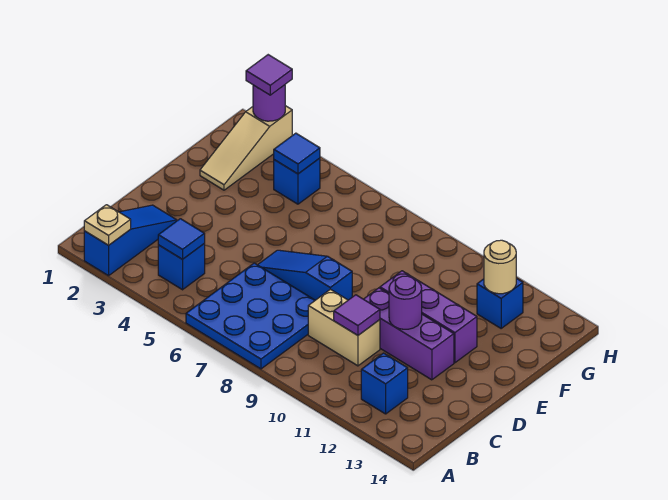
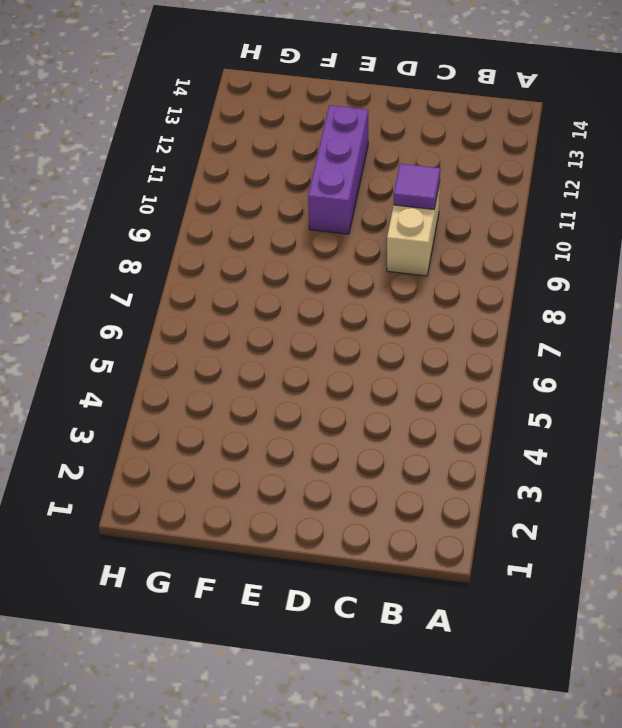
none -> blue slope A2:C2 level 1 top A
none -> blue plate A6:C8 level 1
none -> blue brick B4 level 1

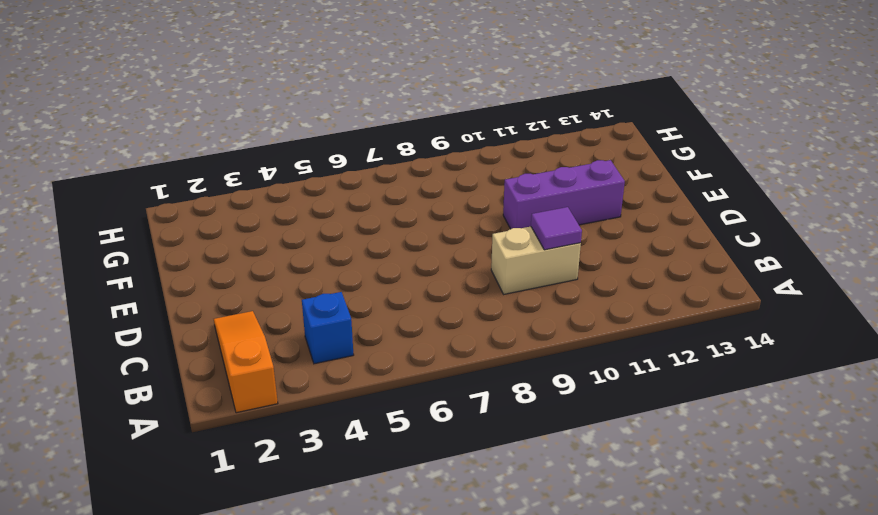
orange slope A2:C2 level 1 top A -> blue slope A2:C2 level 1 top A
none -> blue plate A6:C8 level 1
none -> blue brick B12 level 1
none -> blue slope D6:D8 level 1 top 8

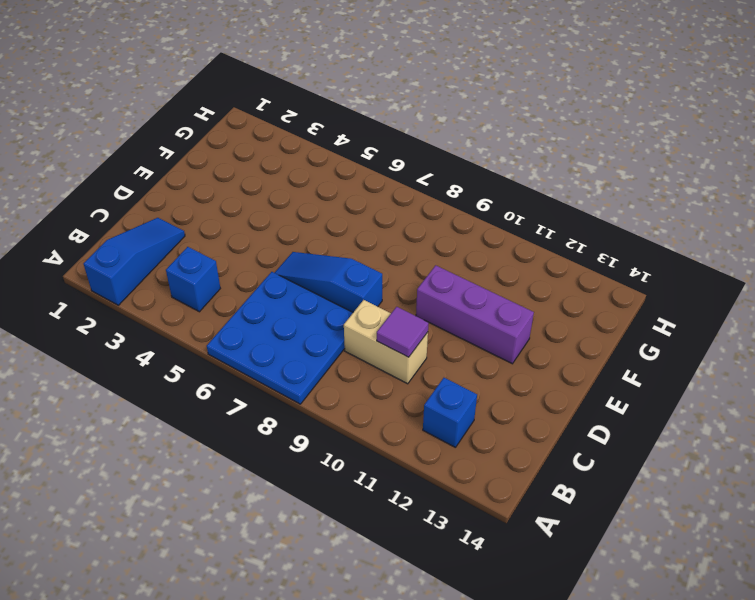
none -> purple brick D10:D12 level 1
none -> tan slope F2:H2 level 1 top H
none -> blue brick G4 level 1

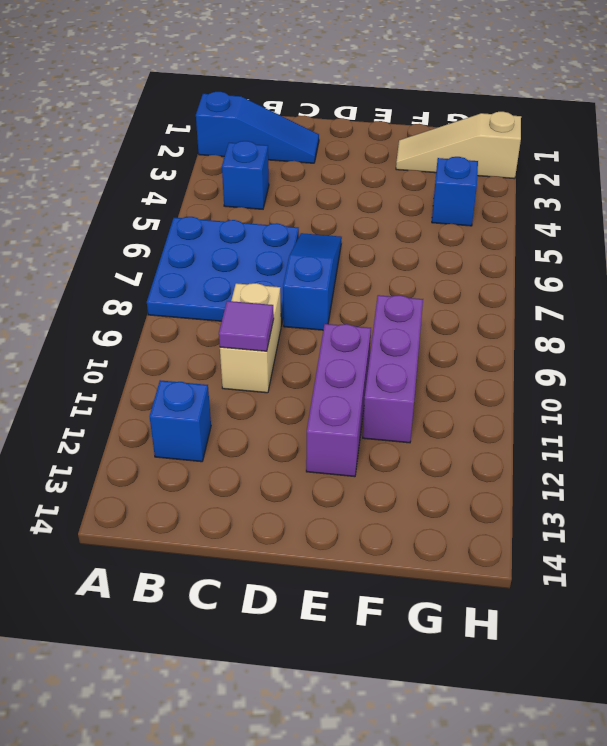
purple brick F9:F11 level 1 -> purple brick D10:D12 level 1
none -> blue brick G12 level 1
none -> tan plate A2 level 2
none -> blue tile B4 level 2

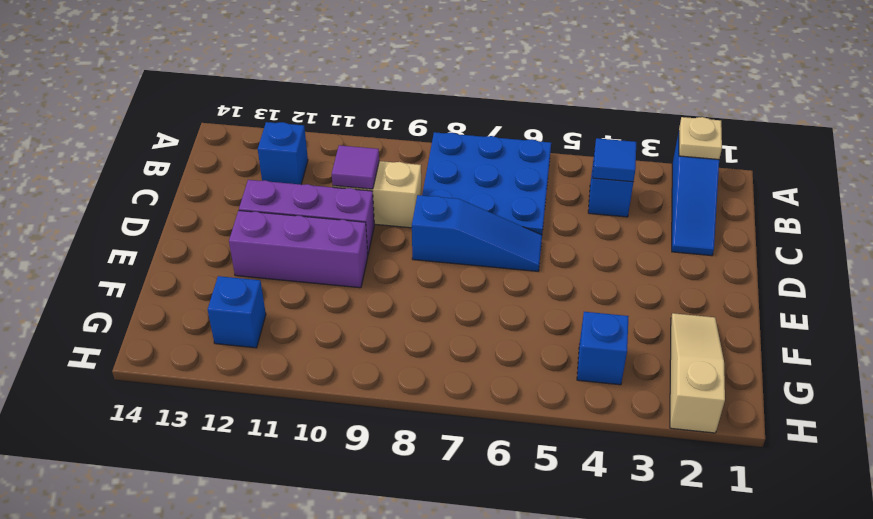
none -> purple round brick D11 level 2
none -> blue tile G4 level 2
none -> tan round brick G12 level 2

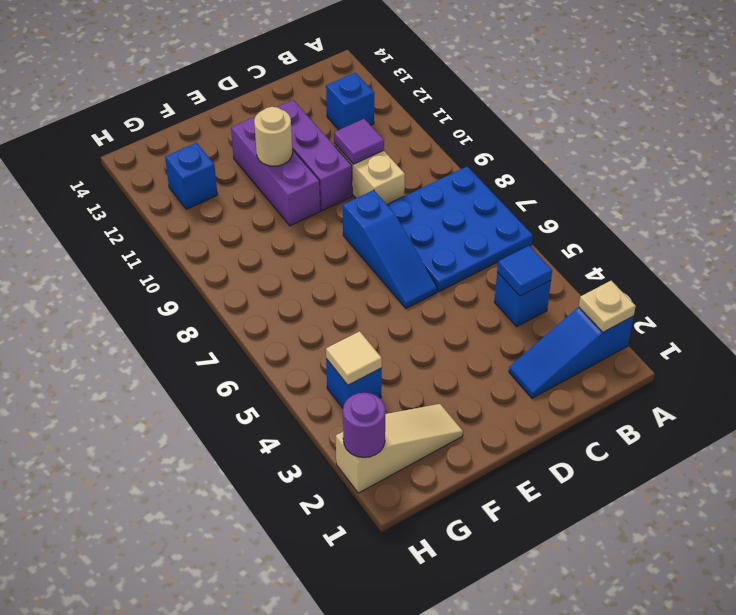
tan round brick E11 level 2 -> tan round brick G12 level 2
tan tile G4 level 2 -> blue tile G4 level 2
none -> purple round brick D11 level 2
none -> purple tile H2 level 3

